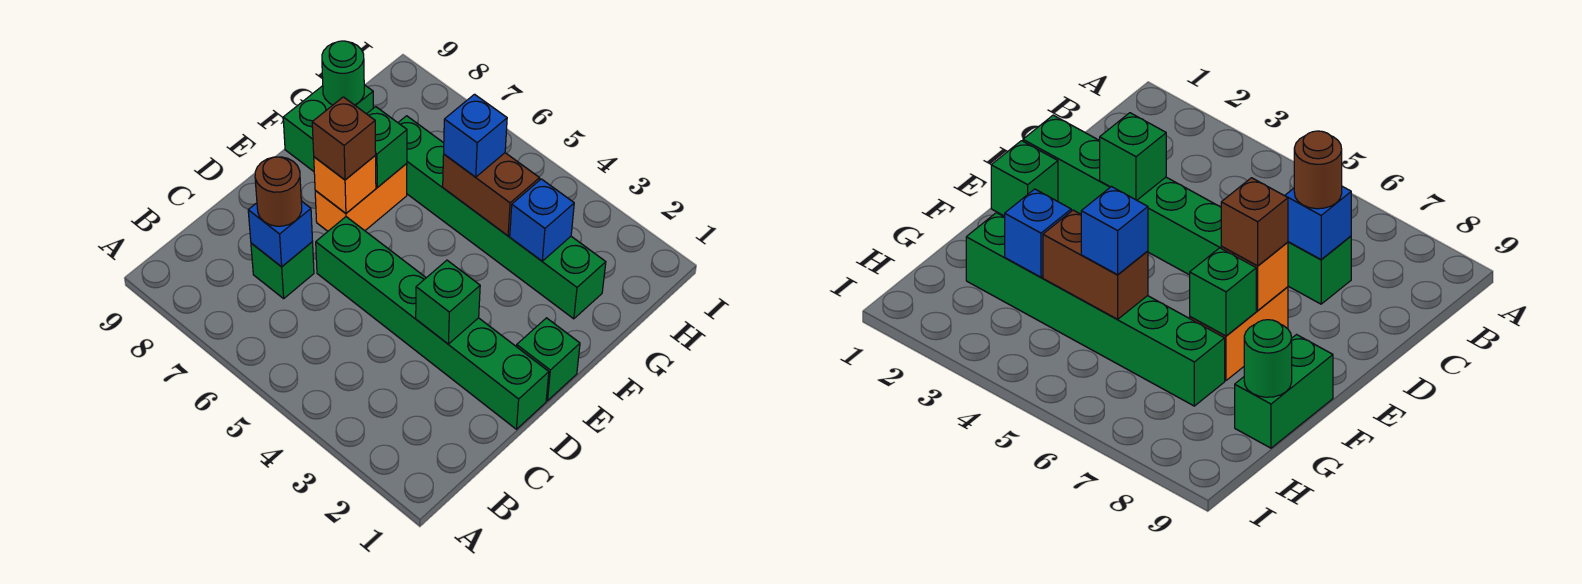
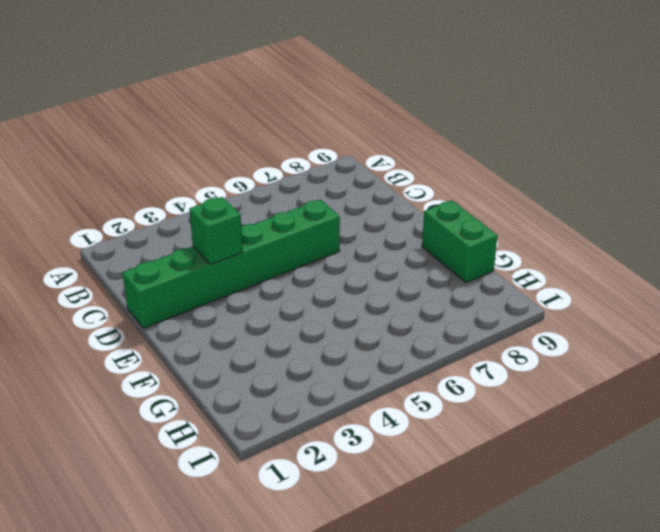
none -> green brick C7 level 1
none -> green brick E1 level 1
none -> orange brick E7:F7 level 1

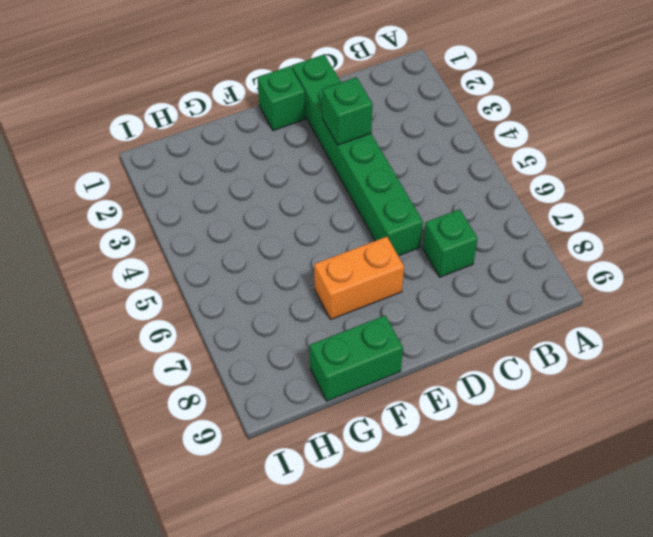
none -> green brick G2:G7 level 1
none -> blue brick C7 level 2
none -> orange brick E7 level 2

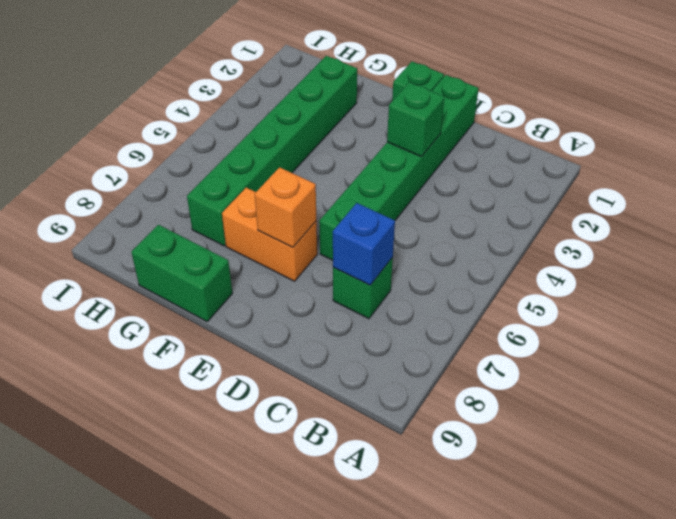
none -> green brick F7 level 2
none -> blue brick G3 level 2
none -> brown brick G4:G5 level 2

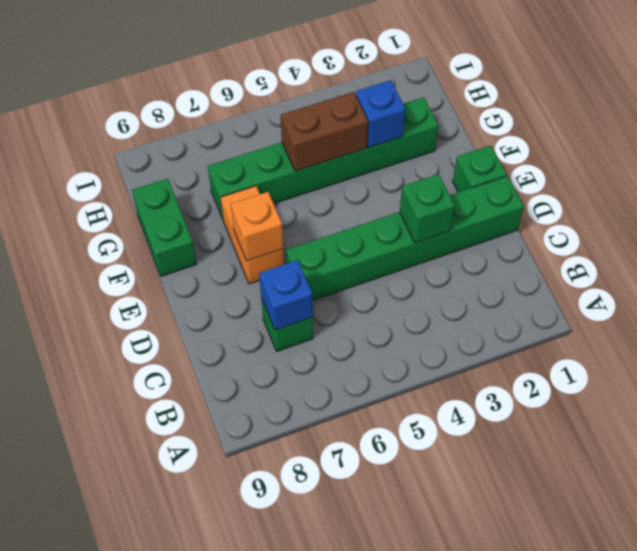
none -> green brick F7 level 2
none -> green round brick G9 level 2
none -> brown round brick C7 level 3

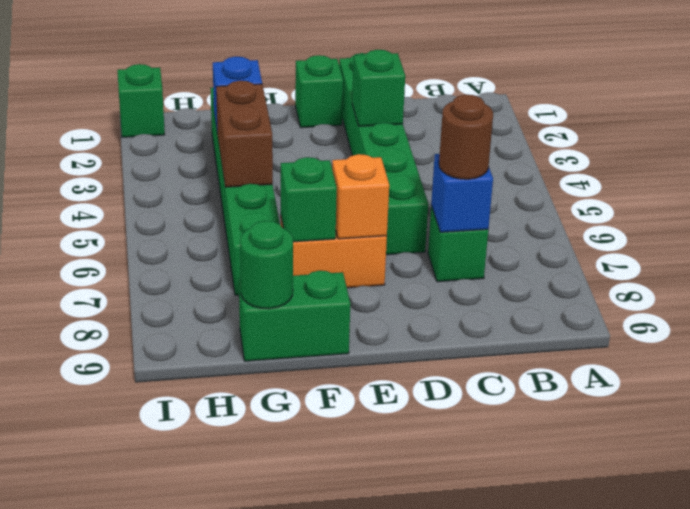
green brick I1 level 1 -> none
none -> brown brick E7 level 3
none -> blue brick G5 level 3

